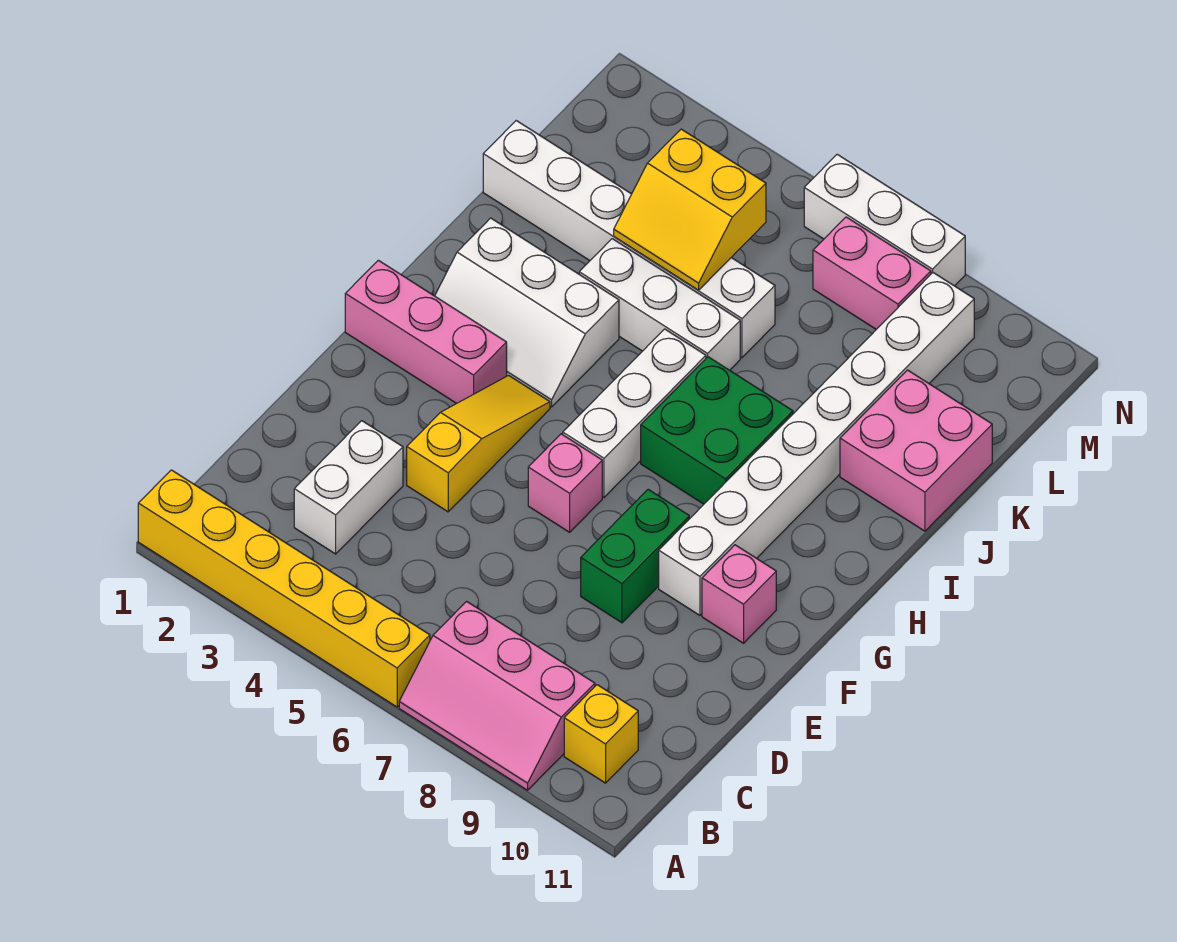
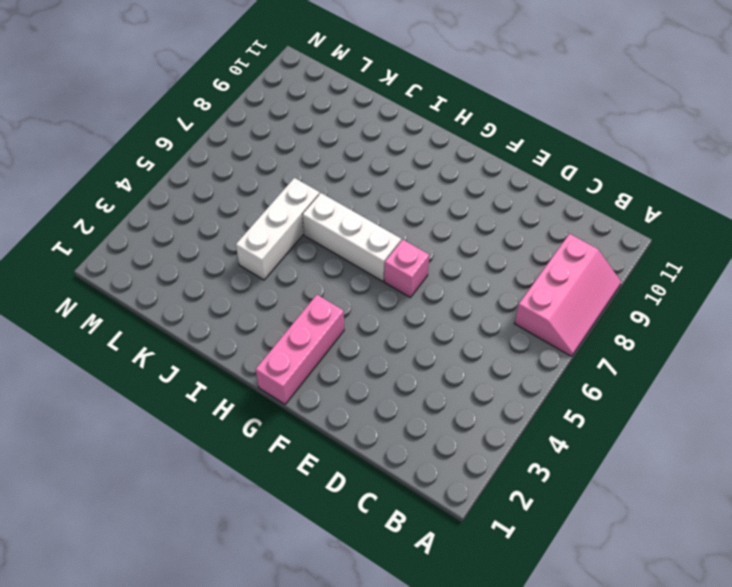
none -> yellow brick A1:A6 level 1
none -> yellow brick B10 level 1
none -> white brick C3:D3 level 1

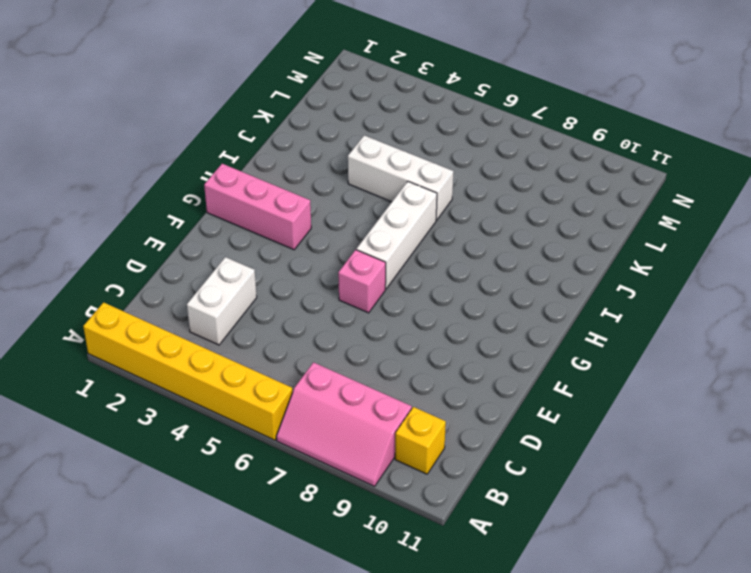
none -> yellow slope E4:G4 level 1 top E
none -> green brick E8:F8 level 1
none -> white brick F9:M9 level 1

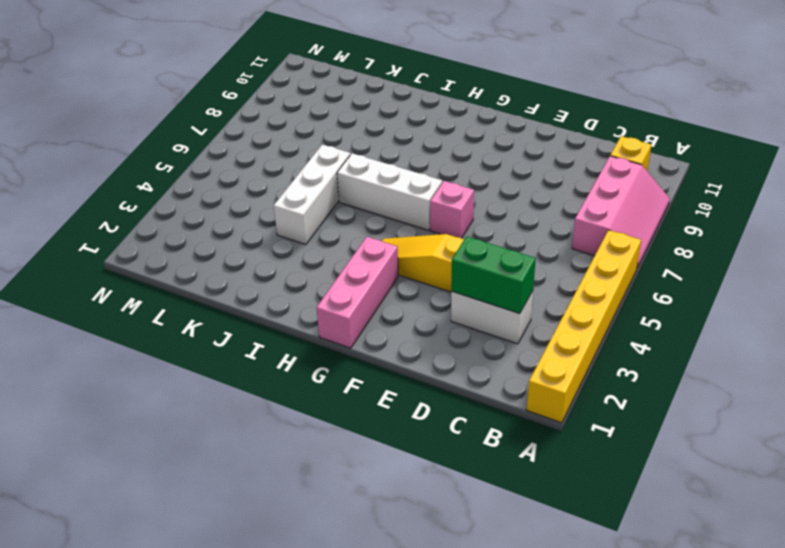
green brick C3:D3 level 2 -> green brick E8:F8 level 1
none -> white brick F9:M9 level 1
none -> pink brick F10 level 1
none -> white slope H2:I4 level 1 top I

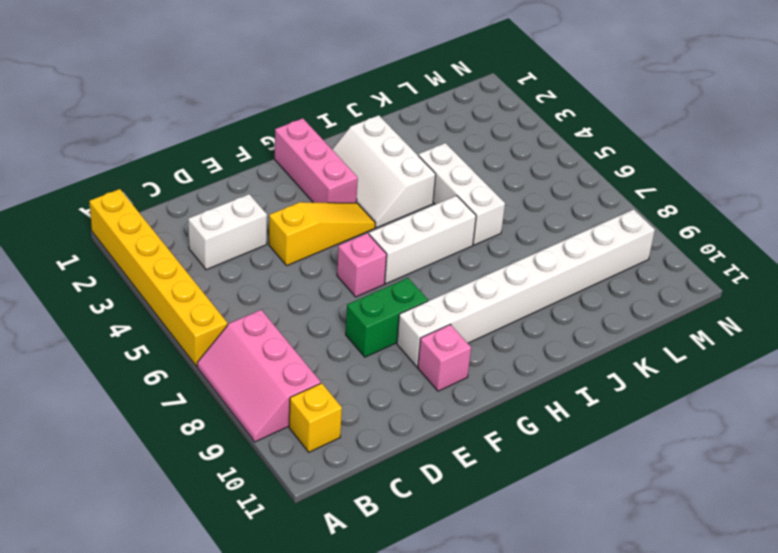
none -> green brick H7:I8 level 1
none -> pink brick J10:K11 level 1
none -> white brick K1:K6 level 1

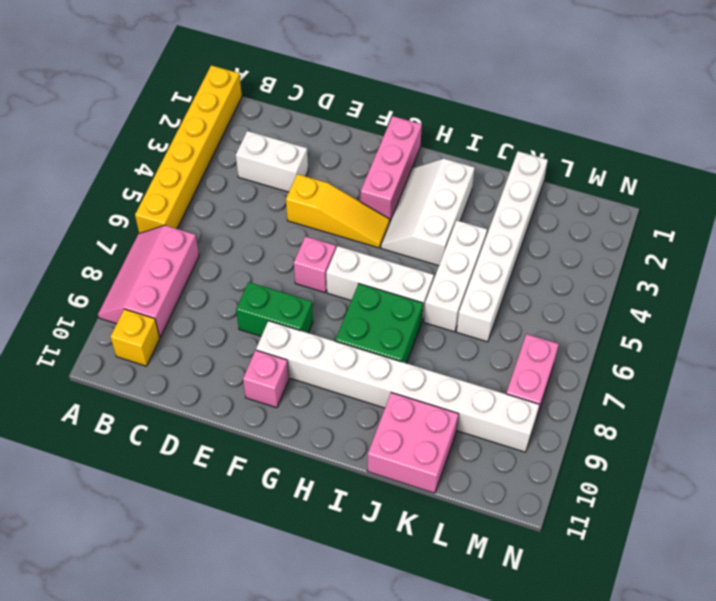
none -> white brick N6:N8 level 1
none -> yellow slope K4:L5 level 2 top L

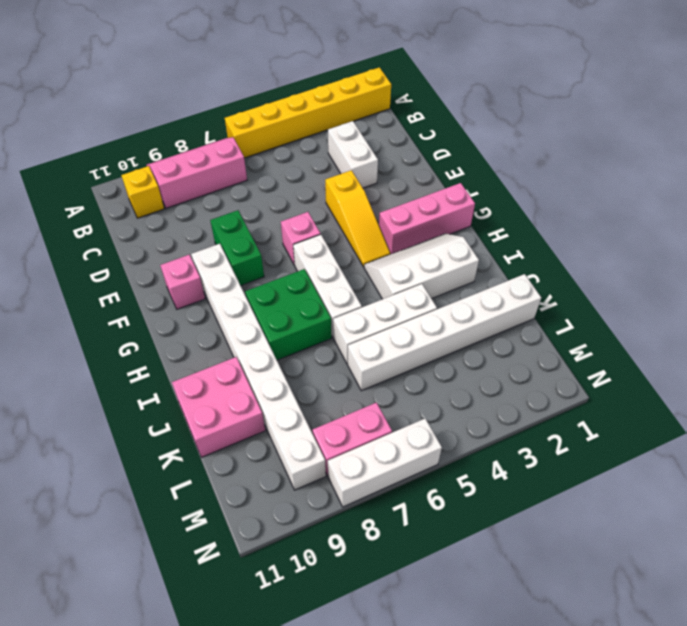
none -> yellow slope K4:L5 level 2 top L

